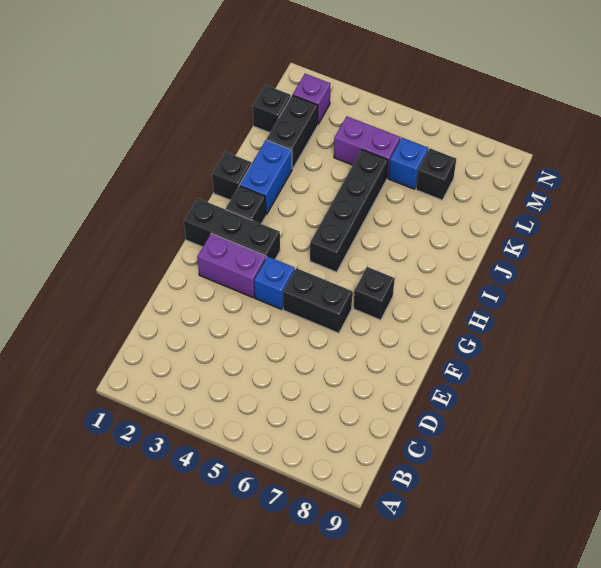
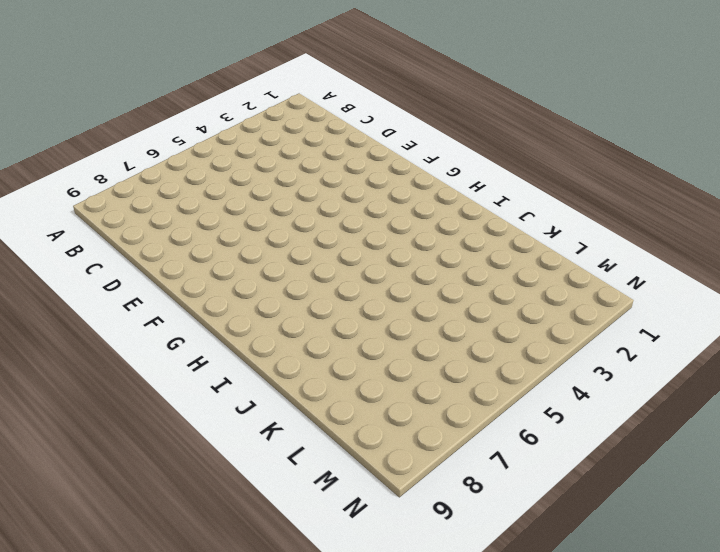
none -> purple brick F2:F3 level 1
none -> blue brick F4 level 1
none -> black brick F5:F6 level 1

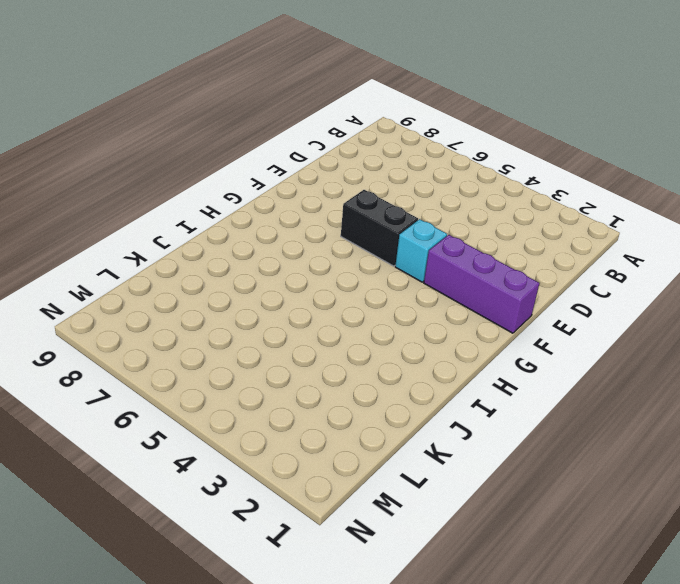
purple brick F1:F3 level 1 -> purple brick F2:F3 level 1
cyan brick F4 level 1 -> blue brick F4 level 1
none -> black brick G1:G3 level 1
none -> black brick G7 level 1
none -> black brick H2 level 1

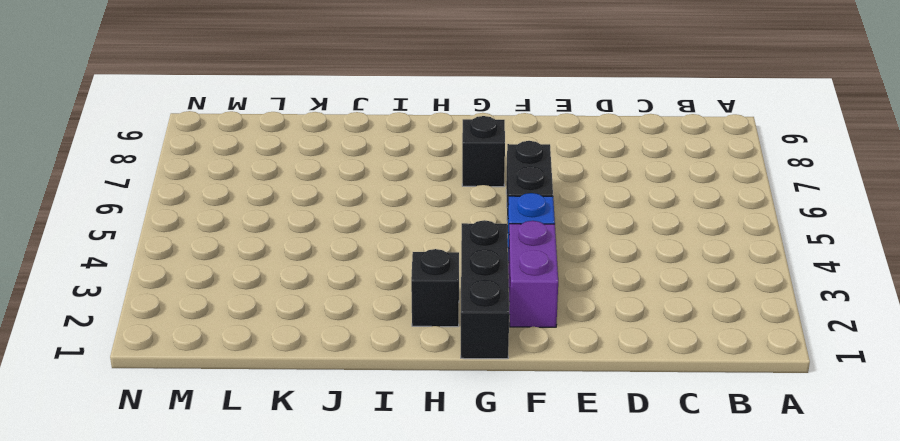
none -> black brick H5:K5 level 1
none -> black brick I1 level 1
none -> blue brick I2:J2 level 1

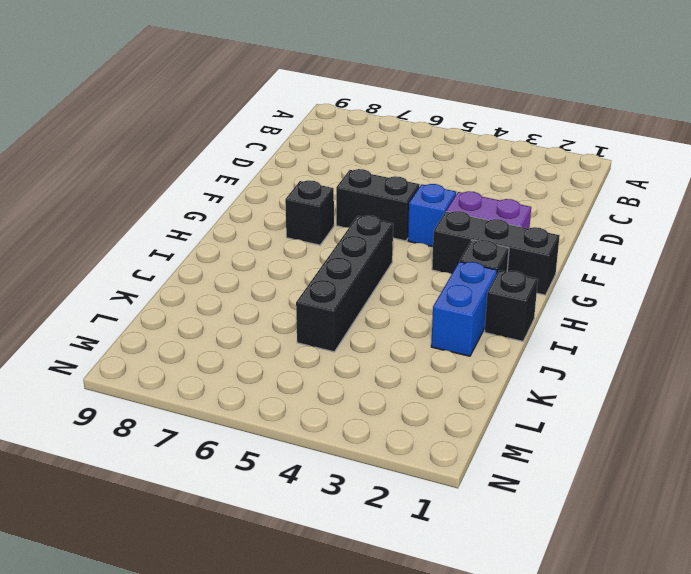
none -> black brick K2:L2 level 1
none -> black brick L1 level 1
none -> purple brick L4:L5 level 1

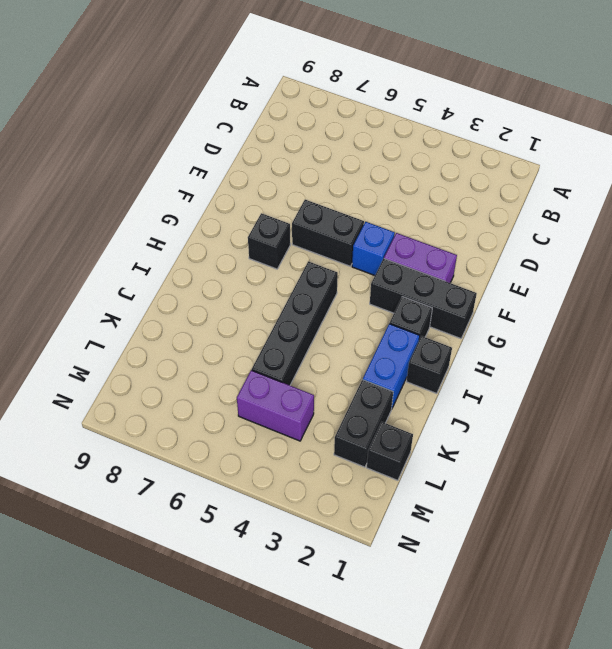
none -> blue brick L6 level 1
none -> black brick L7 level 1
none -> purple brick M2 level 1

